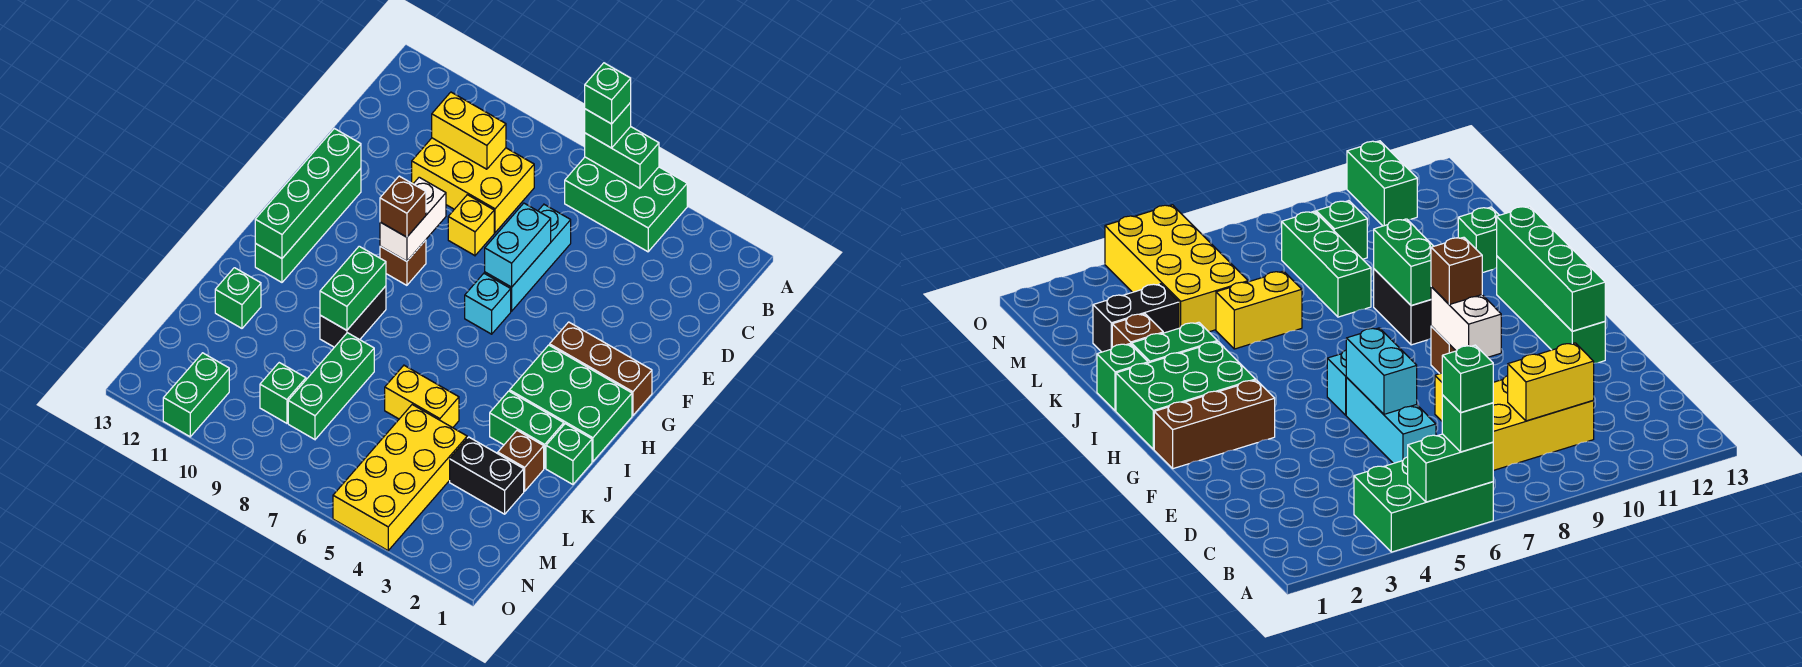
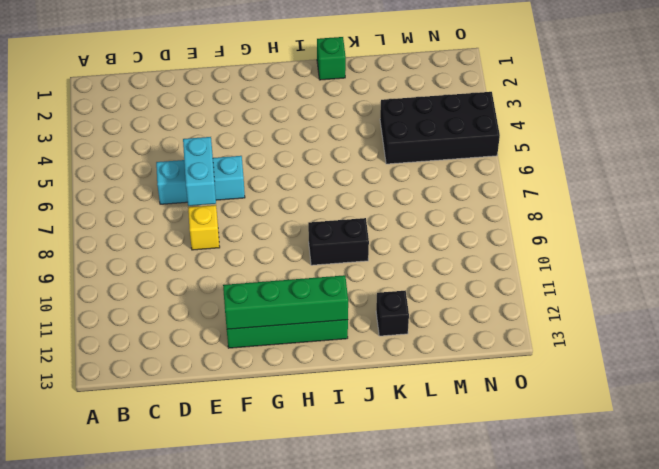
cyan brick E6:E7 level 2 -> cyan brick E6:F6 level 2
black brick K12 level 1 -> green brick K12 level 1
black brick L4:O5 level 1 -> yellow brick L4:O5 level 1
none -> green brick A4:B6 level 1
none -> yellow brick C8:D10 level 1
none -> brown brick G1:G3 level 1

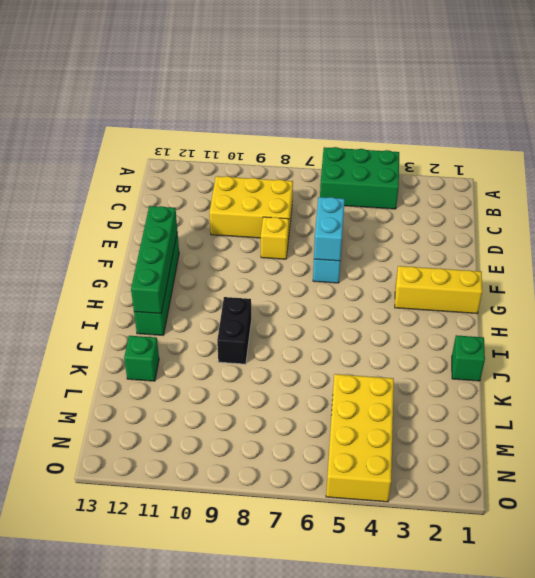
yellow brick G1:G3 level 1 -> brown brick G1:G3 level 1
none -> cyan brick G6 level 1
none -> brown brick G9 level 1
none -> green brick H1:I3 level 1

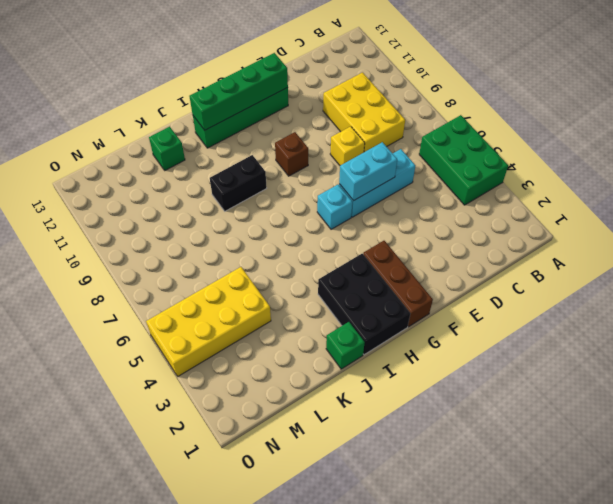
black brick H1:I3 level 1 -> green brick H1:I3 level 1
none -> green brick J2:J3 level 1
none -> brown brick K2 level 1
none -> yellow brick K5:K6 level 1

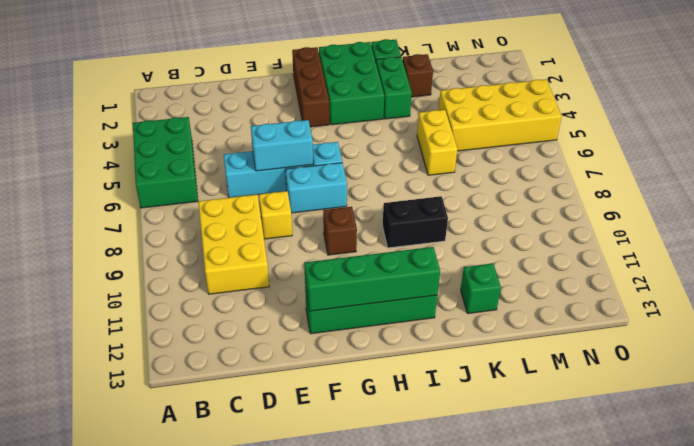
cyan brick F7:G7 level 1 -> none
none -> green brick K8:M8 level 1
none -> black brick L2:L3 level 1
none -> green brick M9 level 1

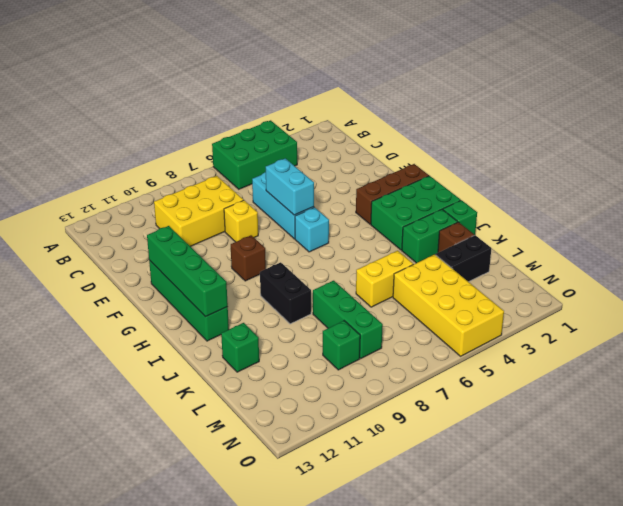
none -> green brick N11:O11 level 1
none -> green brick A5:A6 level 2
none -> yellow brick C9:C10 level 2

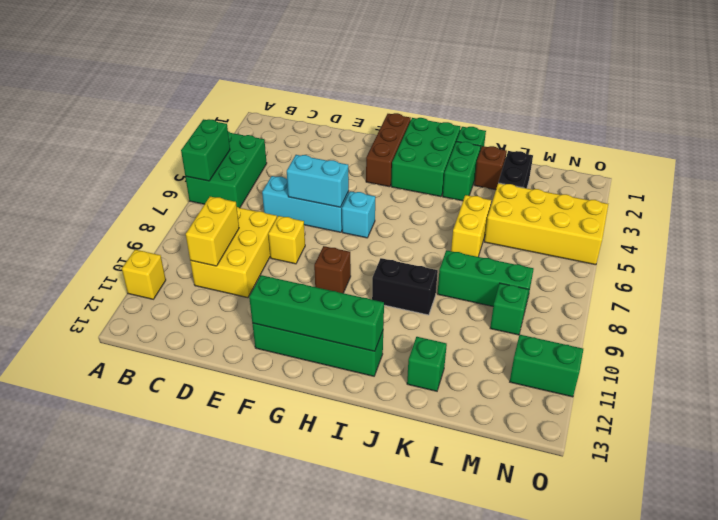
yellow brick A11 level 1 -> none
none -> white brick F9:G9 level 2
none -> green brick I9:J9 level 2
none -> green brick A6 level 3

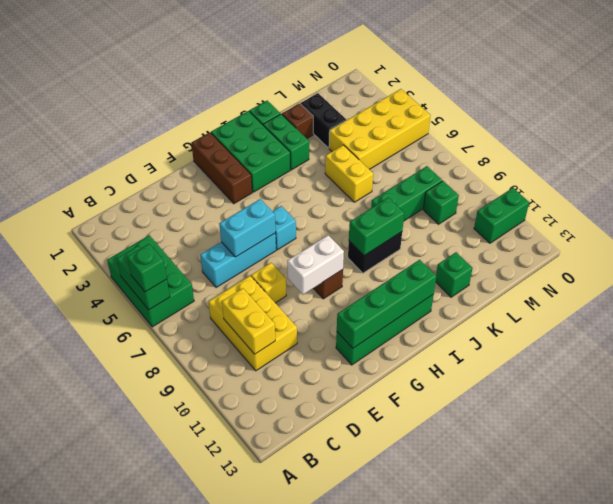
none -> brown brick G9 level 3
none -> green brick A6 level 4

